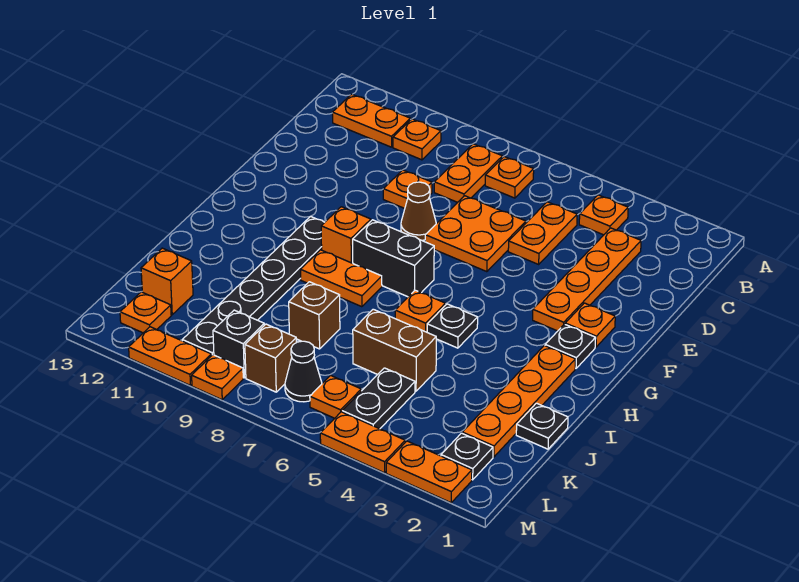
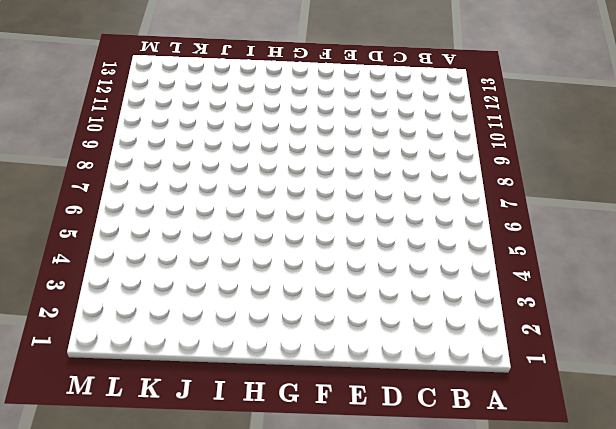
none -> orange plate B4 level 1
none -> orange plate B7 level 1
none -> orange plate B8:C8 level 1
none -> orange plate B10 level 1

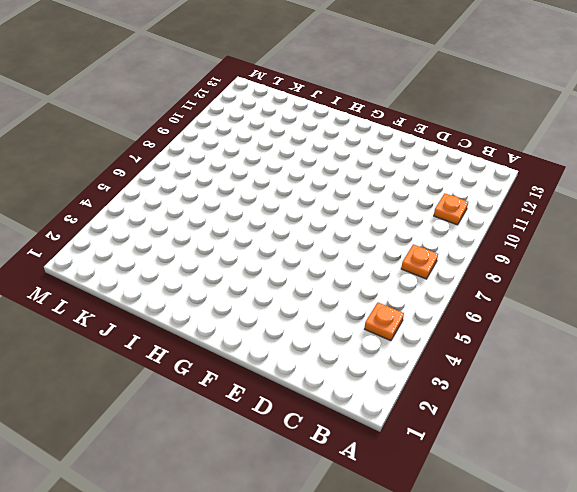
none -> orange plate B8:C8 level 1
none -> orange plate B11:B12 level 1
none -> orange plate C3:F3 level 1
none -> orange plate C5:D5 level 1

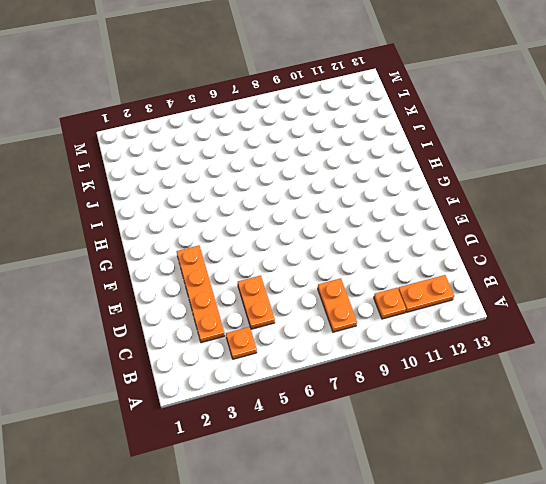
none -> orange plate B7 level 1
none -> orange plate D6:E7 level 1
none -> orange plate D9 level 1
none -> brown cone E8 level 1

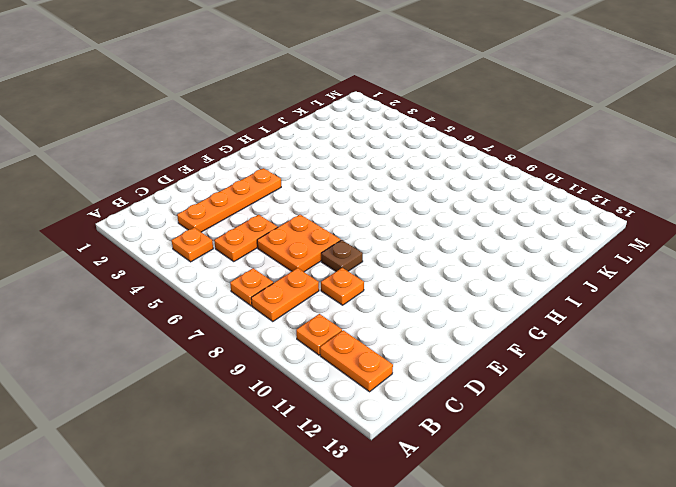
brown plate E8 level 1 -> brown cone E8 level 1
none -> orange plate F2 level 1
none -> black plate G2 level 1
none -> black brick G7:G8 level 1
none -> orange brick G9 level 1

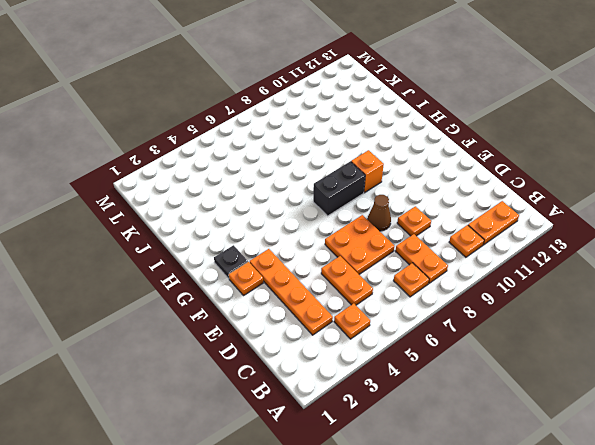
none -> black plate G10:L10 level 1
none -> orange plate H2:K2 level 1
none -> black plate H5 level 1
none -> orange plate H6 level 1

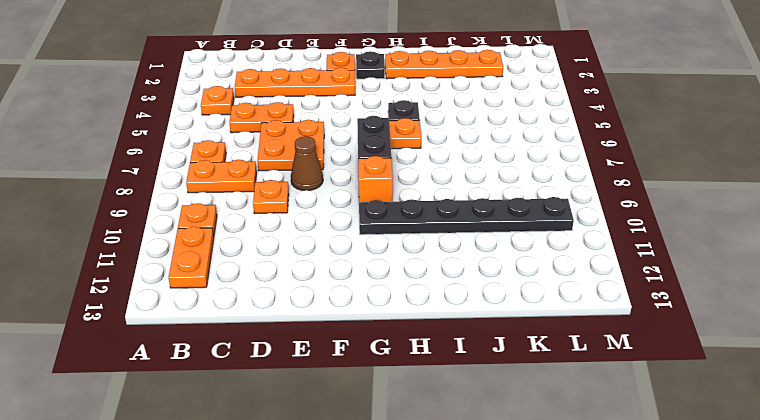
none -> orange plate H8:H9 level 1
none -> black plate J1 level 1
none -> brown brick J5:J6 level 1
none -> brown brick J8 level 1

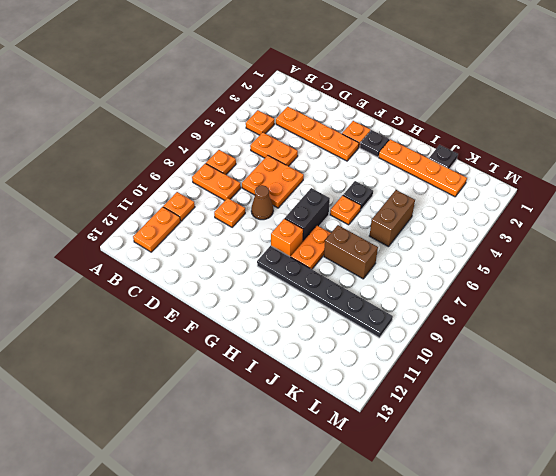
brown brick I8:J8 level 1 -> brown brick J8 level 1
none -> black plate K5:L5 level 1
none -> orange brick K12 level 1
none -> black plate L2 level 1
none -> orange plate L6 level 1

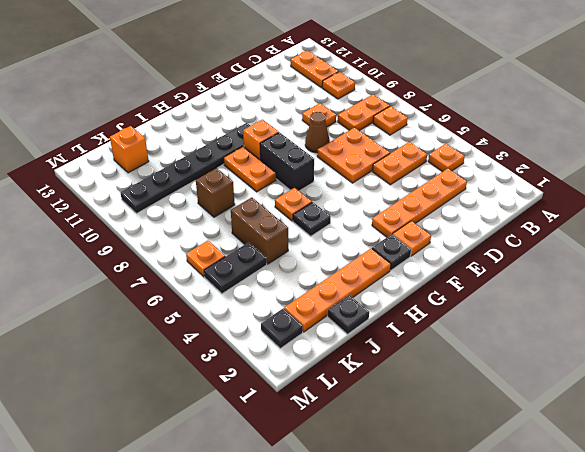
none -> black cone L7 level 1
none -> brown brick L8 level 1
none -> black brick L9 level 1
none -> orange plate L12 level 1

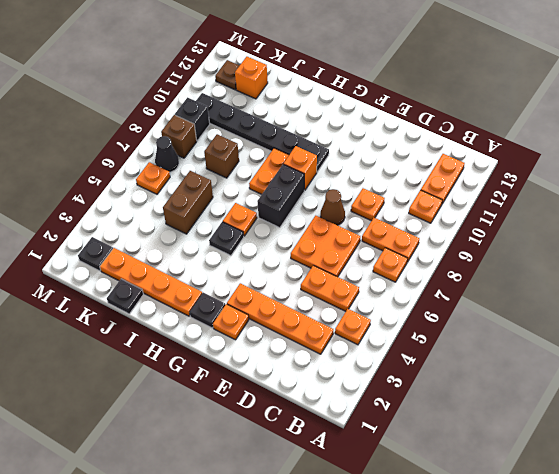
brown plate L12 level 1 -> orange plate L12 level 1
none -> black plate K5:L5 level 1
none -> orange plate M2:M3 level 1
none -> orange plate M4:M5 level 1
none -> orange plate M9 level 1

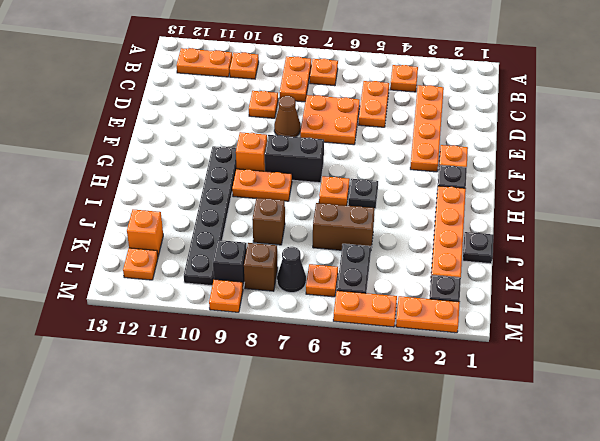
none -> orange plate M10:M11 level 1

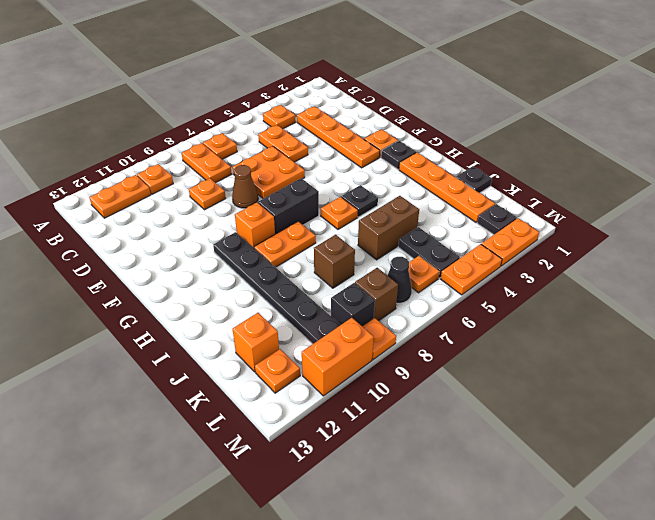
orange brick M10:M11 level 1 -> orange plate M10:M11 level 1

